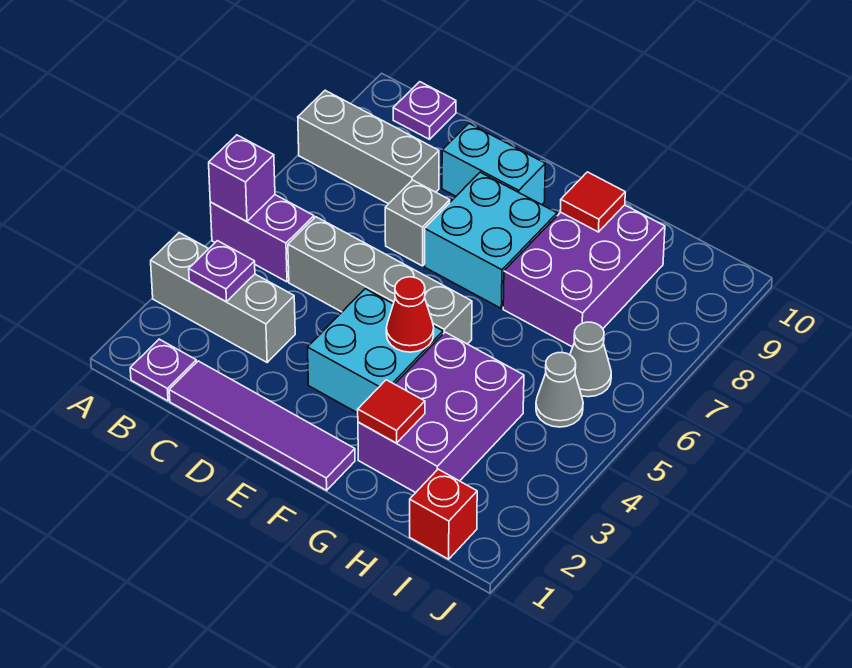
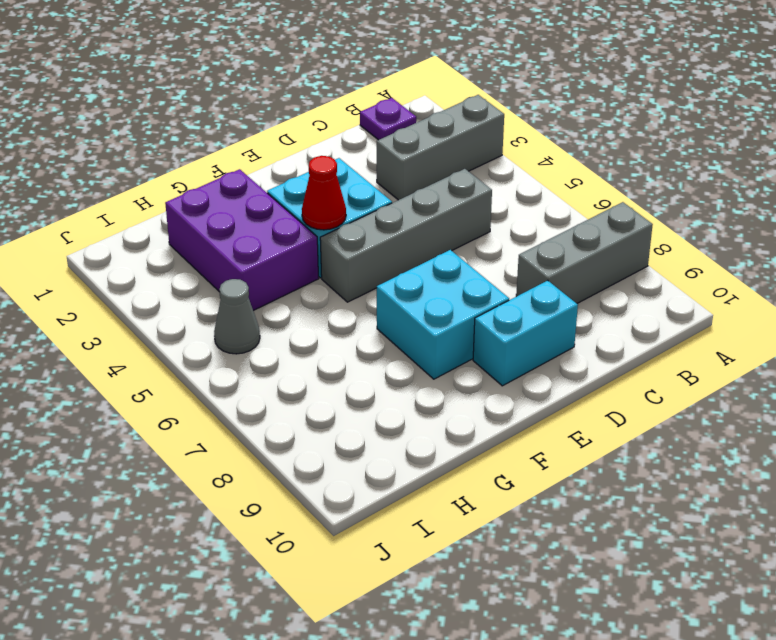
none -> purple brick A5:B5 level 1
none -> purple plate B10 level 1
none -> purple tile C1:F1 level 1

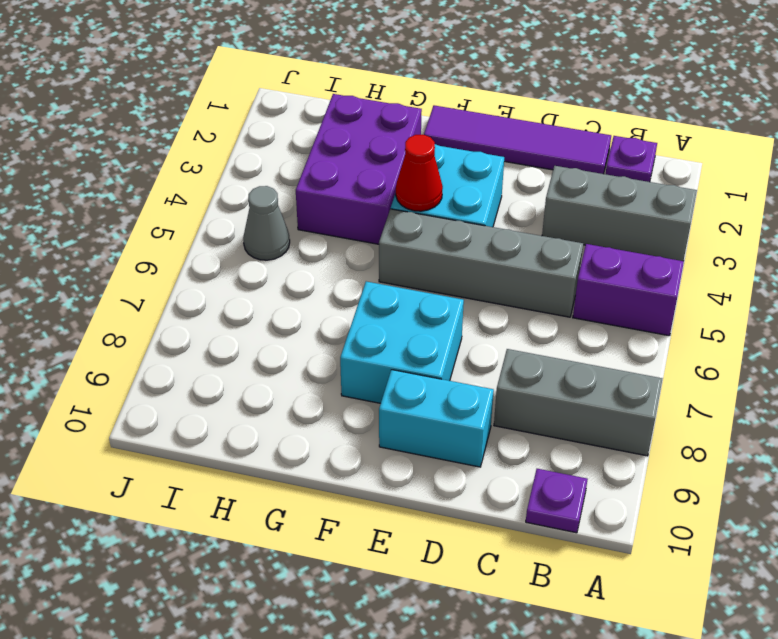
none -> grey brick D7 level 1
none -> purple brick G7:H9 level 1
none -> red brick I1 level 1

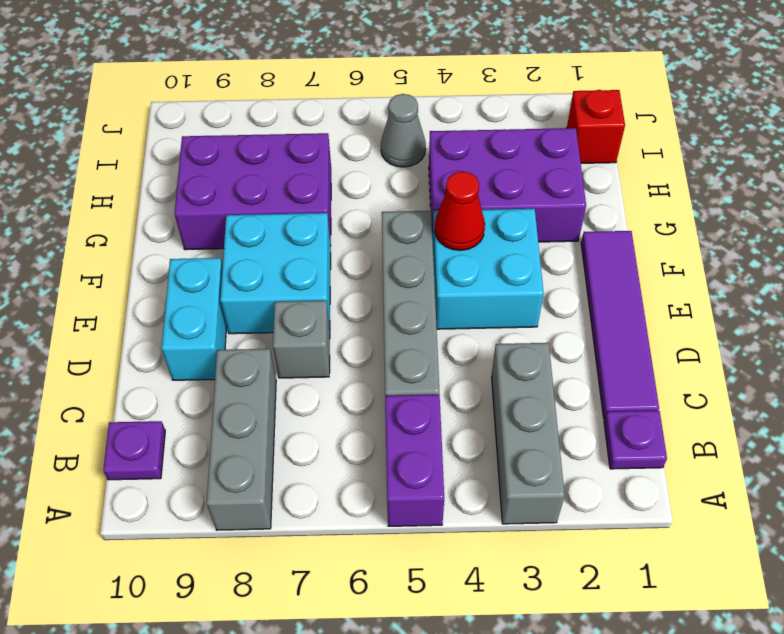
none -> grey cone I6 level 1
none -> purple brick A5 level 2
none -> purple plate B3 level 2

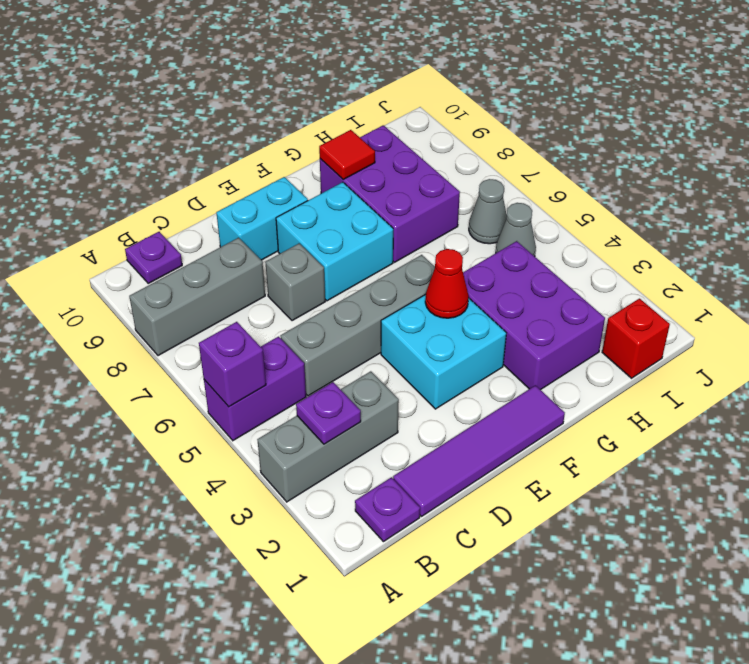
none -> red tile G2 level 2

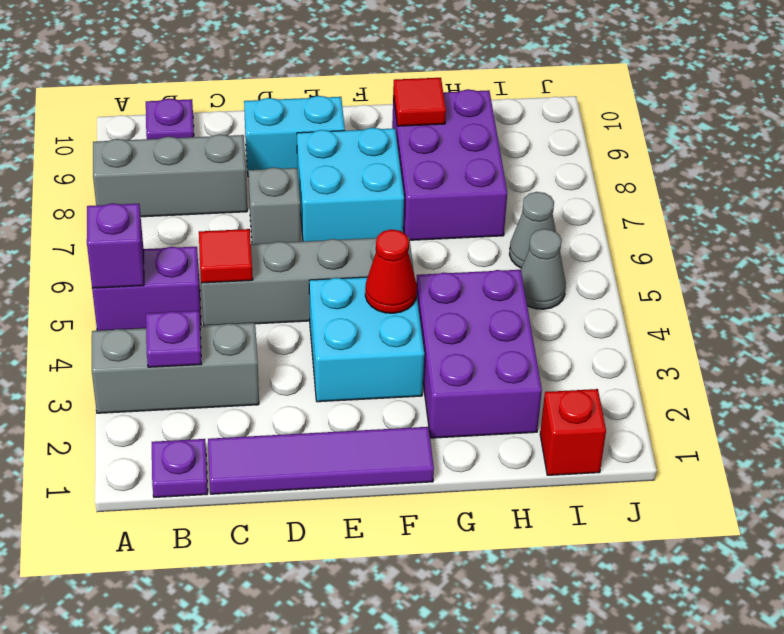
red tile C5 level 2 -> red tile G2 level 2

